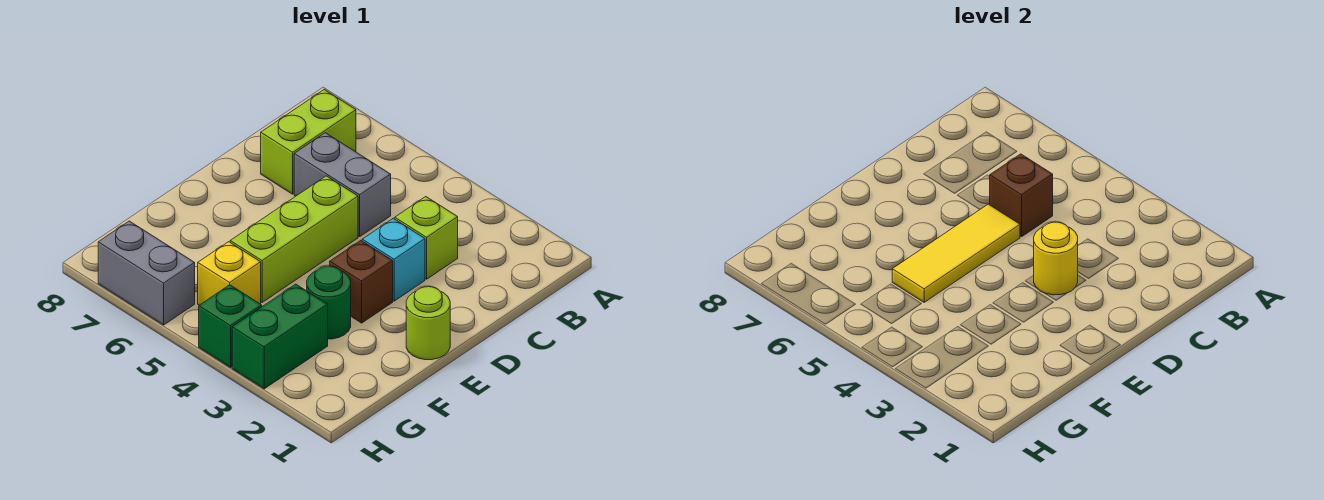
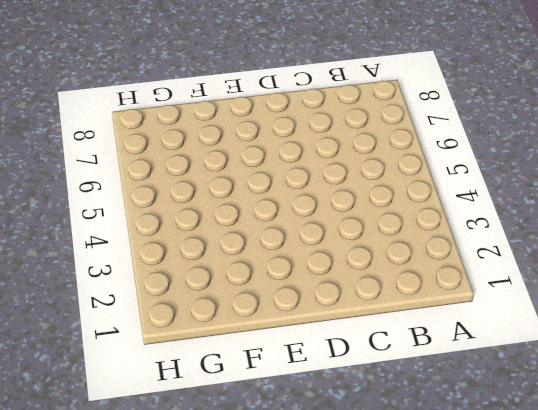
none -> lime brick B7:C7 level 1
none -> lime brick C3 level 1
none -> grey brick C5:C6 level 1

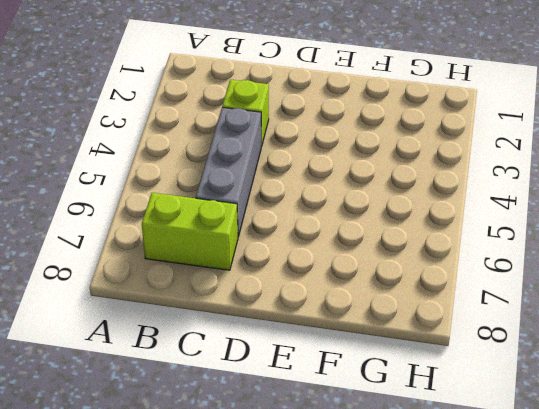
grey brick C4:C6 level 1 -> grey brick C5:C6 level 1
none -> cyan brick D3 level 1
none -> lime brick D5:F5 level 1
none -> lime round brick E1 level 1

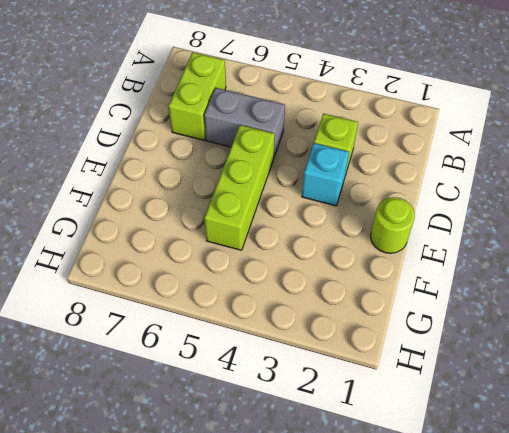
none -> brown brick E3 level 1
none -> green round brick F3 level 1
none -> green brick G3:H3 level 1

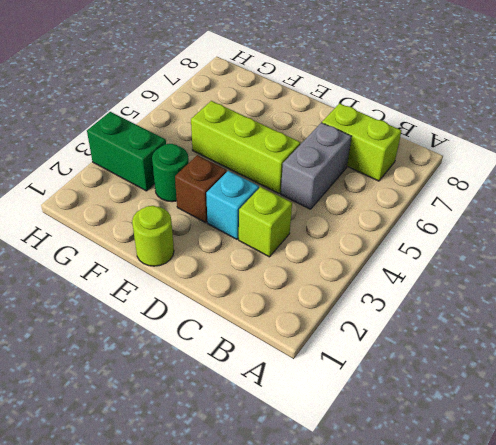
none -> yellow brick G5 level 1
none -> green brick H4 level 1
none -> grey brick H6:H7 level 1

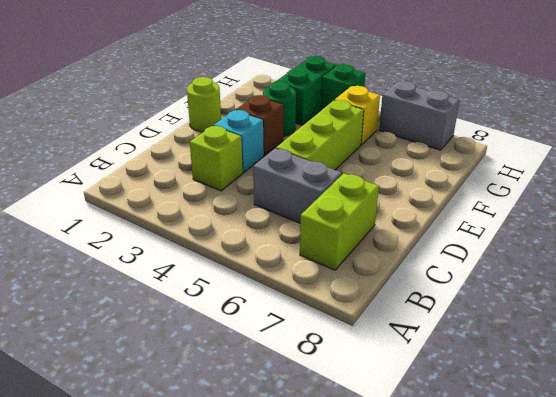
none -> brown brick C5 level 2
none -> yellow round brick D3 level 2
none -> yellow tile D5:F5 level 2

